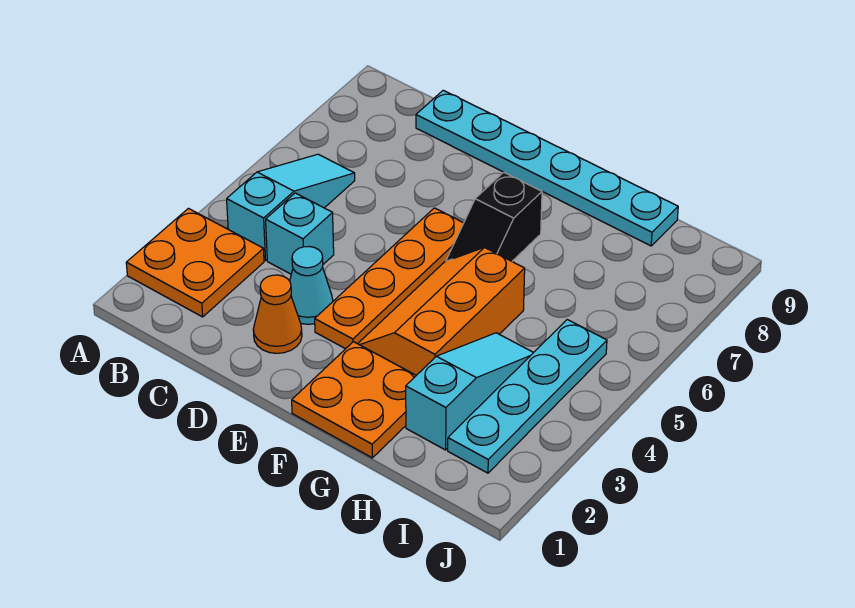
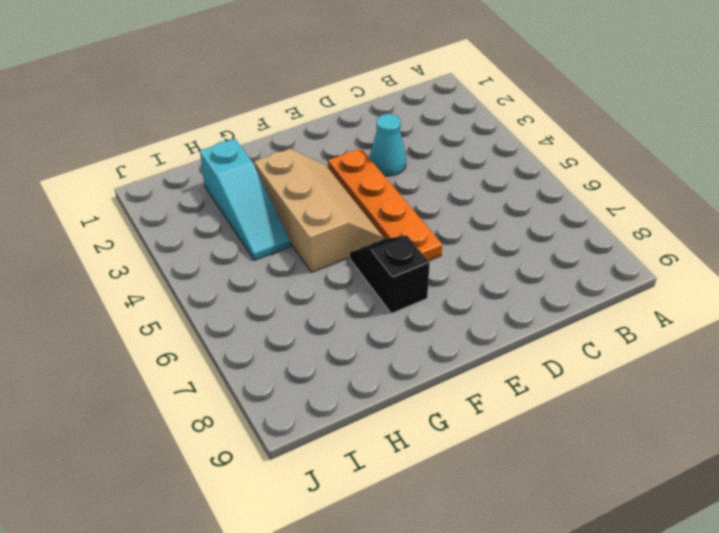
tan slope F3:G5 level 1 top G -> orange slope F3:G5 level 1 top G
none -> orange plate A2:B3 level 1
none -> cyan slope B4:B6 level 1 top 4
none -> cyan brick C4 level 1

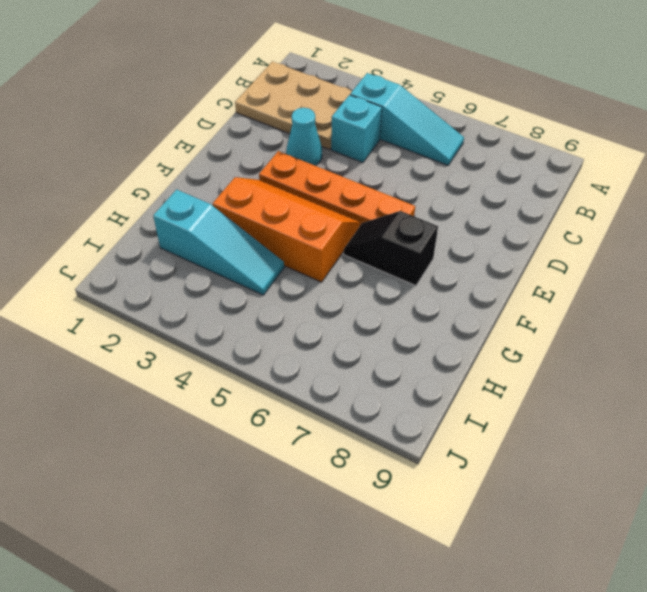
tan plate B1:C3 level 1 -> orange plate A2:B3 level 1
none -> cyan plate C9:H9 level 1
none -> orange cone D2 level 1
none -> orange plate F1:G2 level 1

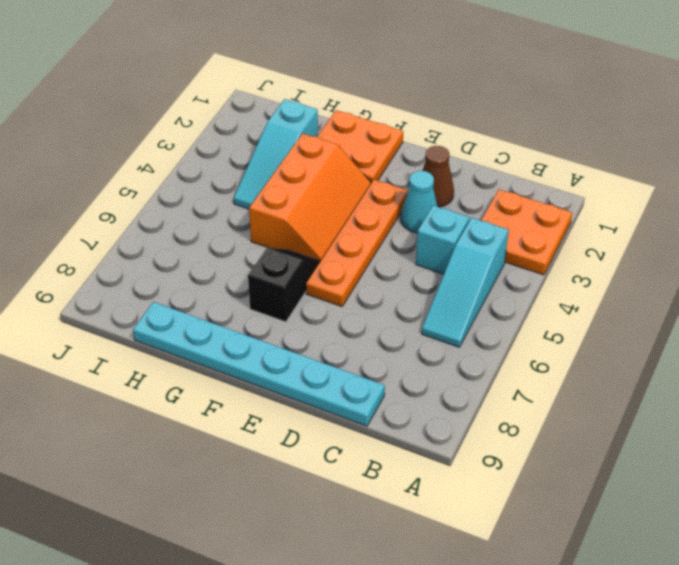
brown cone D2 level 1 -> orange cone D2 level 1
none -> cyan plate I2:I5 level 1

